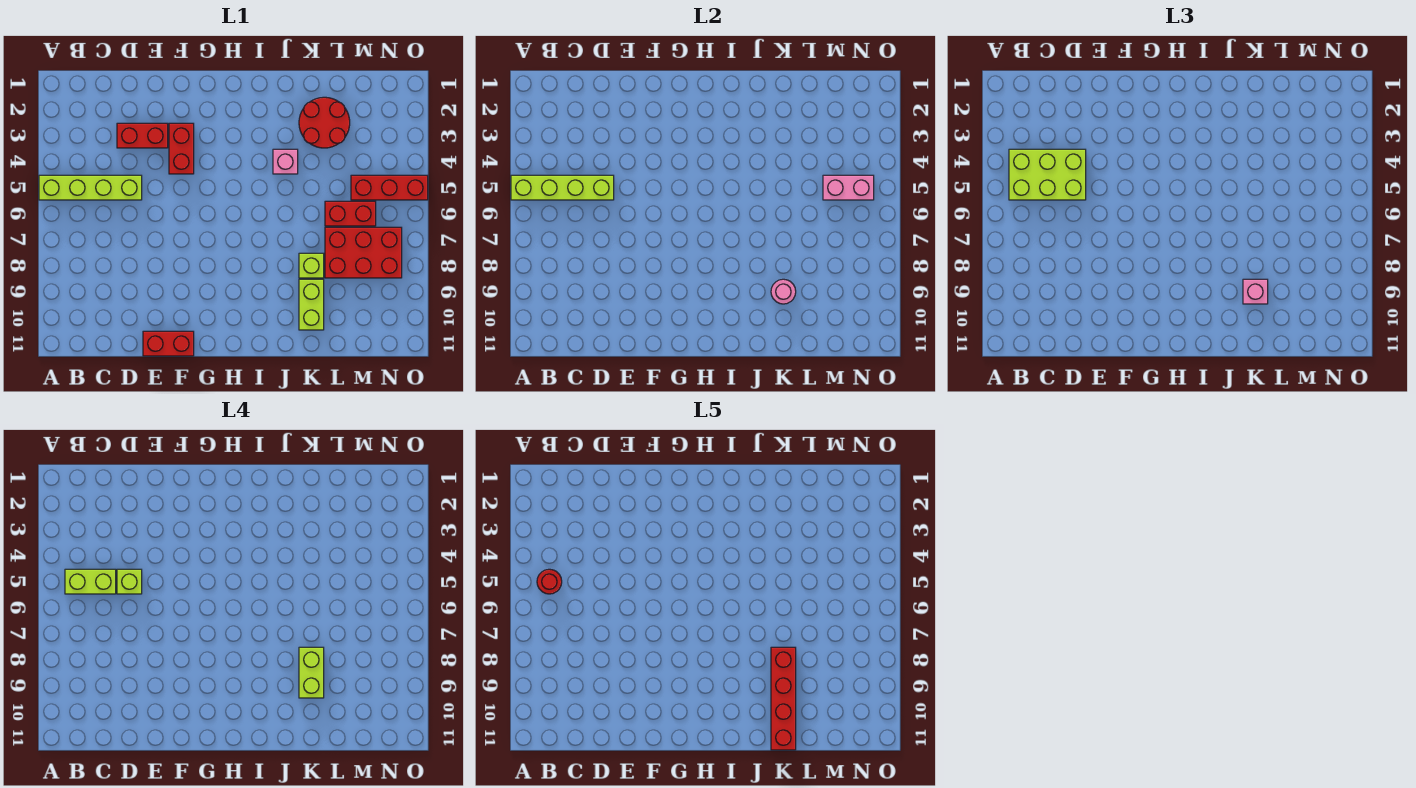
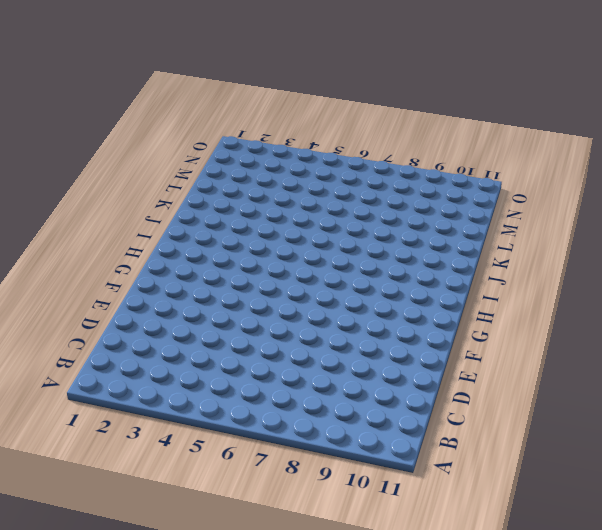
none -> lime brick A5:D5 level 1
none -> red brick D3:E3 level 1
none -> red brick E11:F11 level 1

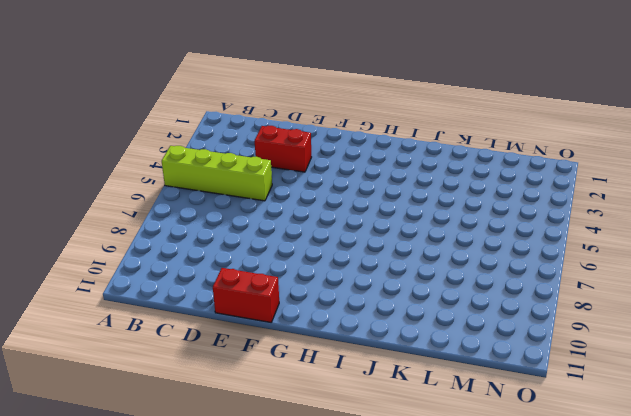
none -> red brick F3:F4 level 1
none -> pink brick J4 level 1
none -> red round brick K2:L3 level 1

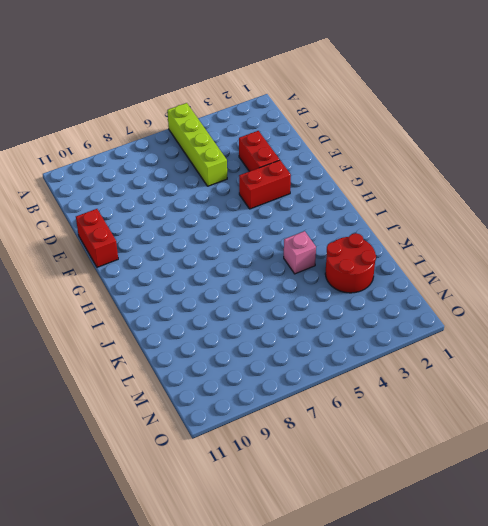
none -> lime brick K8 level 1
none -> lime brick K9:K10 level 1
none -> red brick L6:M6 level 1

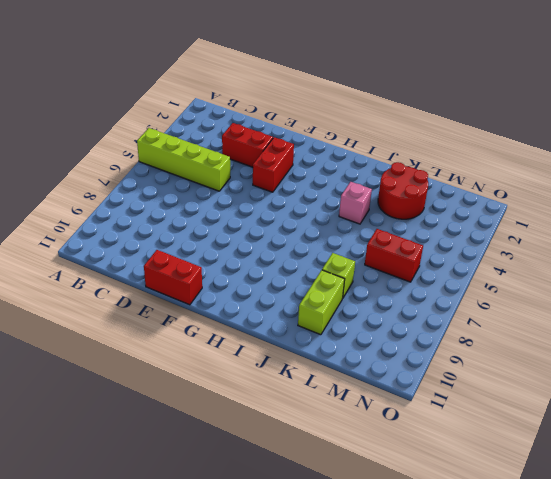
none -> red brick L7:N8 level 1
none -> red brick M5:O5 level 1
none -> lime brick A5:D5 level 2

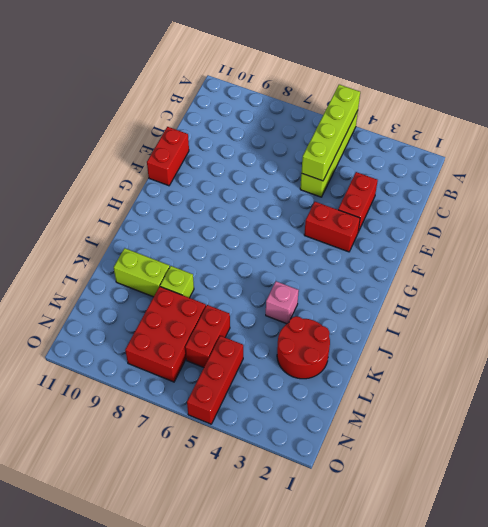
none -> pink round brick K9 level 2
none -> pink brick M5:N5 level 2
none -> lime brick B4:D5 level 3

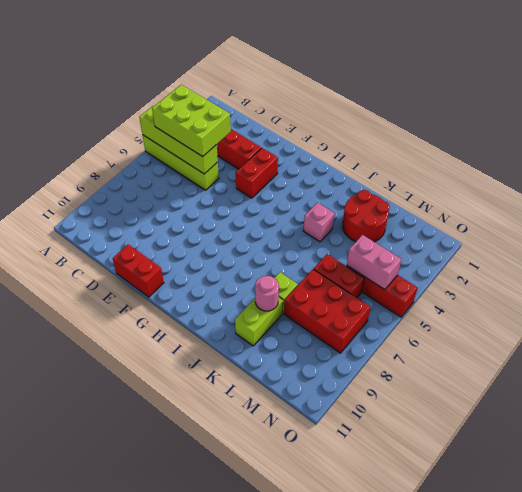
none -> pink brick K9 level 3
none -> lime brick B5:C5 level 4
none -> lime brick D5 level 4

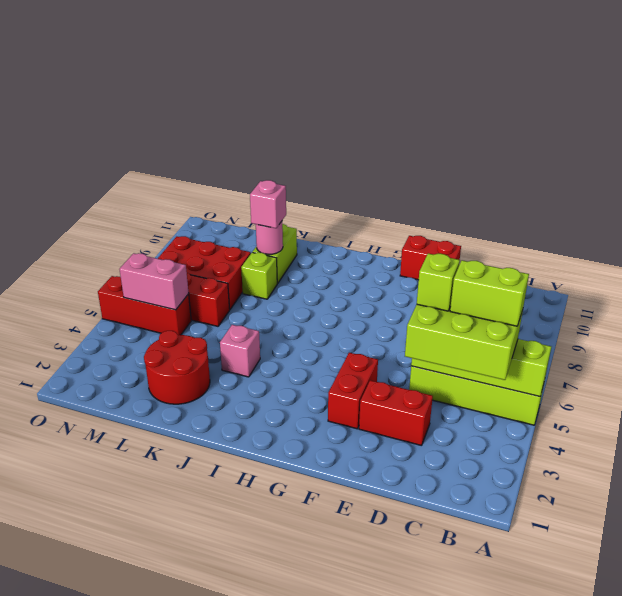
none -> lime brick K8:K9 level 4
none -> red round brick B5 level 5
none -> red brick K8:K11 level 5

